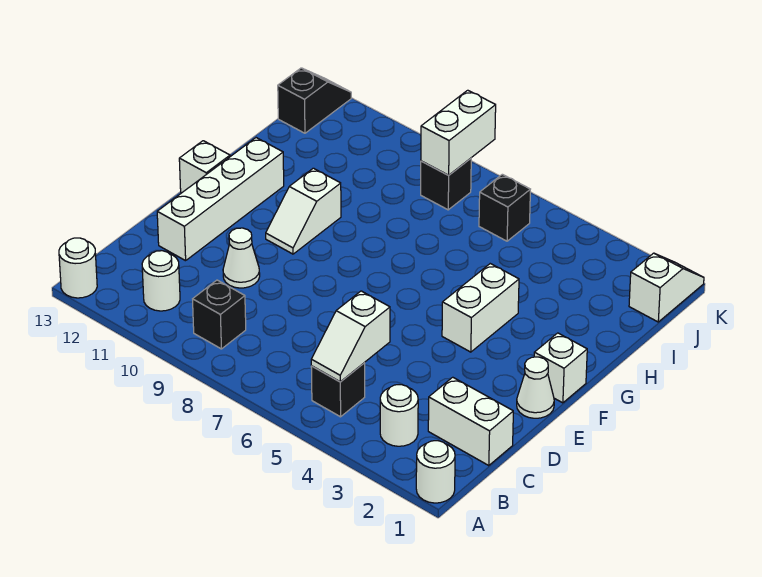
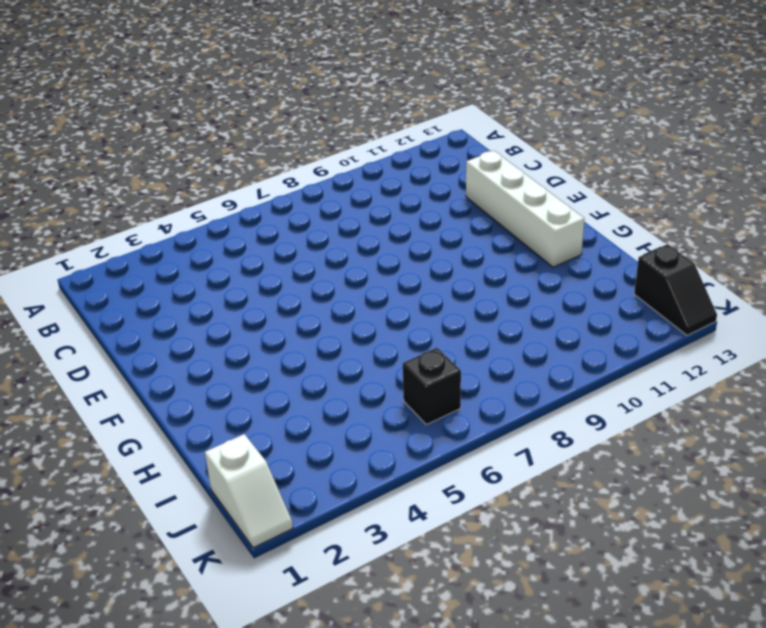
none -> white round brick A1 level 1
none -> white round brick A13 level 1
none -> white round brick B3 level 1

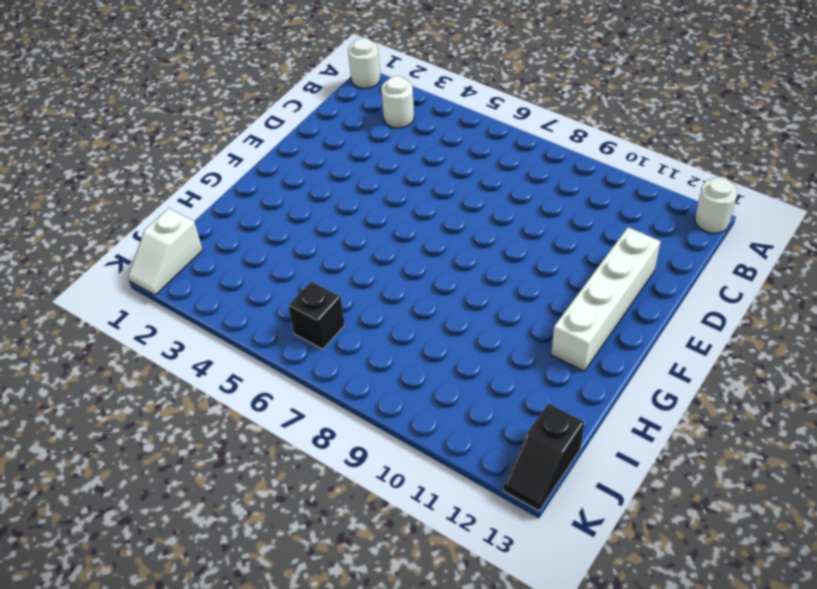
none -> black brick B5 level 1
none -> black brick B9 level 1
none -> white round brick B11 level 1

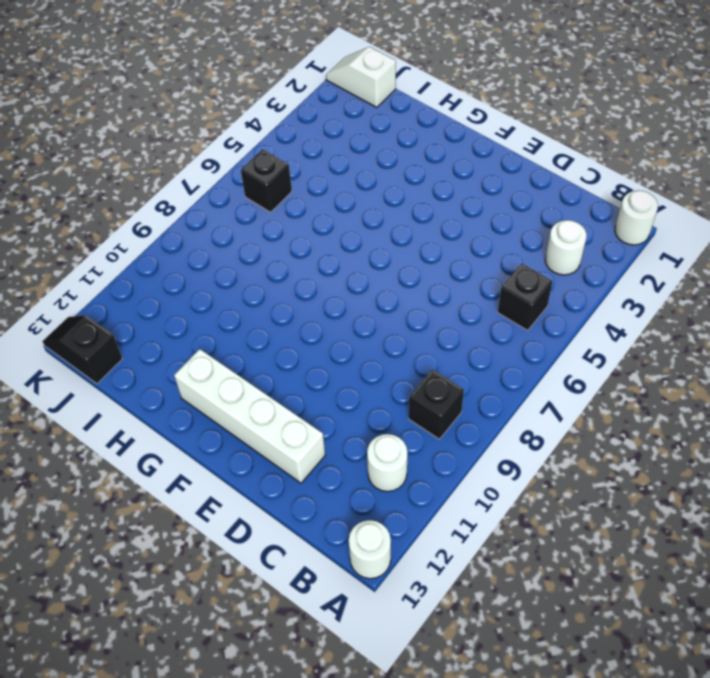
none -> white brick C1:C2 level 1
none -> white cone D10 level 1
none -> white cone E1 level 1

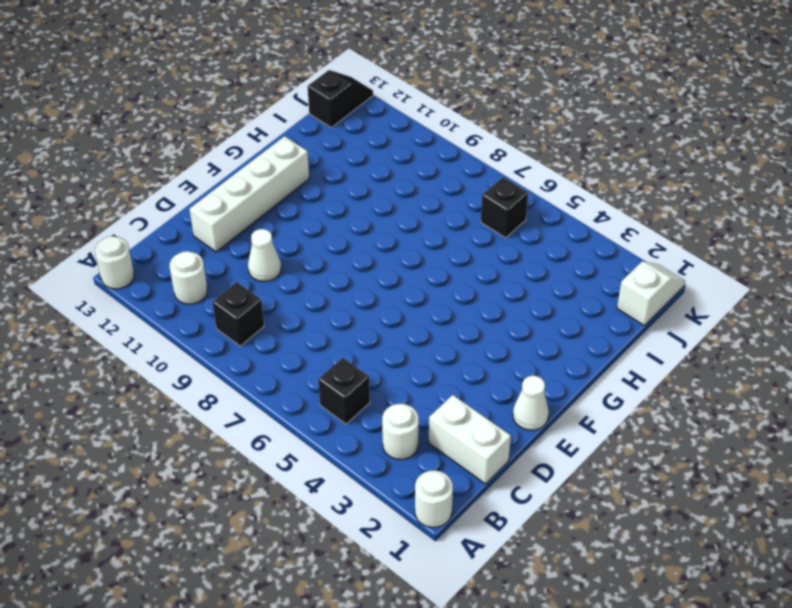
none -> white brick F1 level 1
none -> white brick F4:G4 level 1
none -> white slope F10:G10 level 1 top G

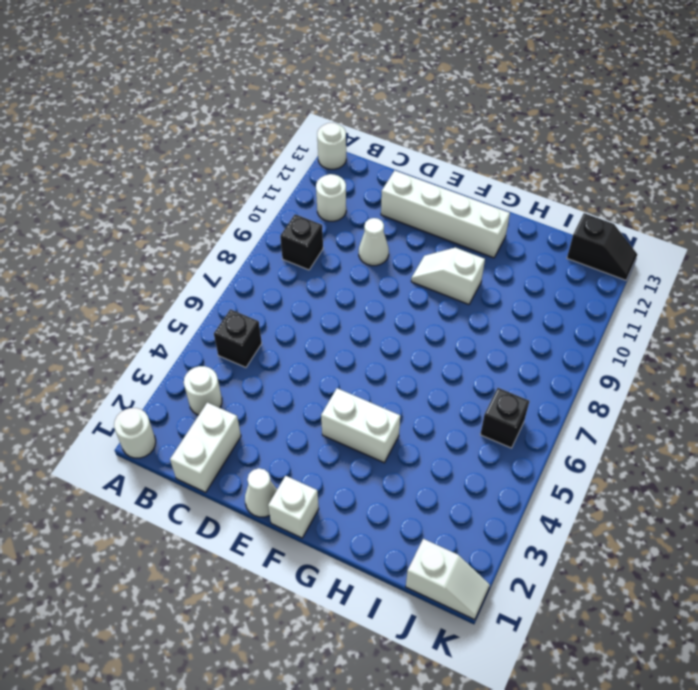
none -> white brick F13 level 1
none -> black brick J8 level 1
none -> white slope B5:C5 level 2 top C

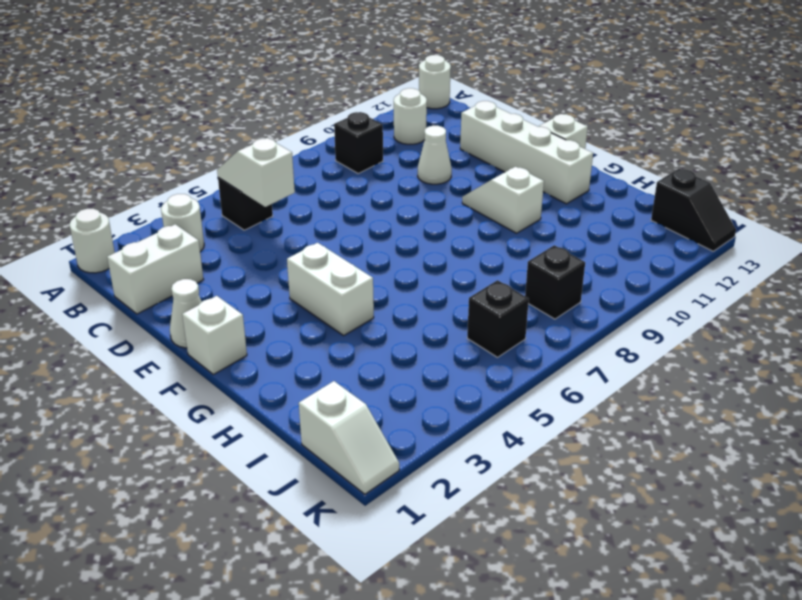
none -> white brick J8:K8 level 2

